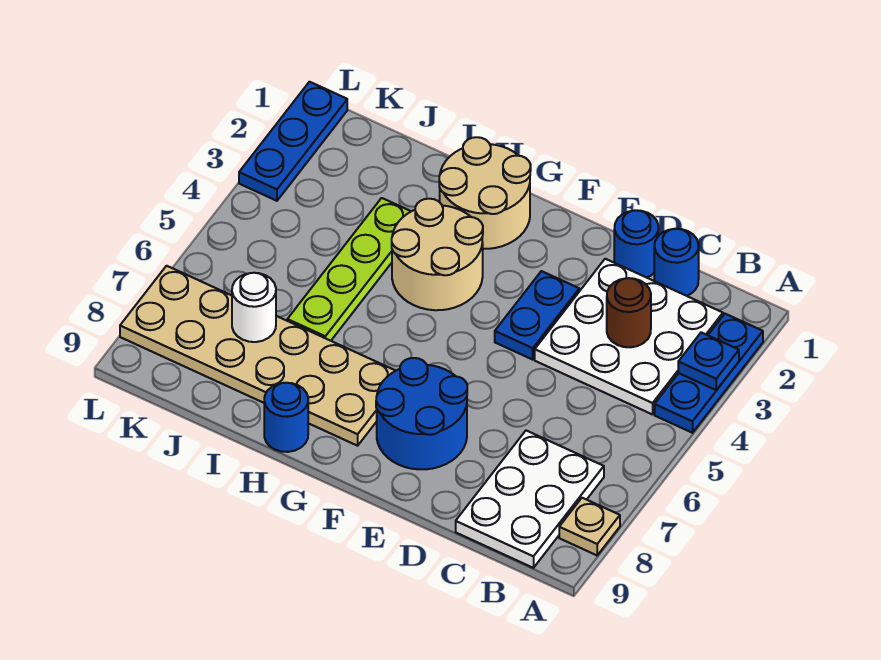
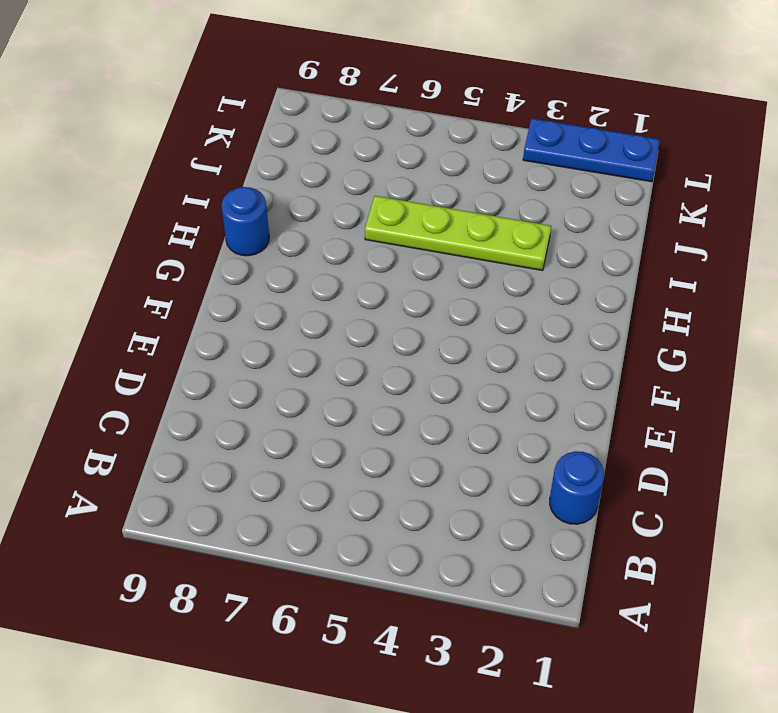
none -> blue plate A2:A4 level 1
none -> tan plate A8 level 1
none -> white plate B2:D4 level 1

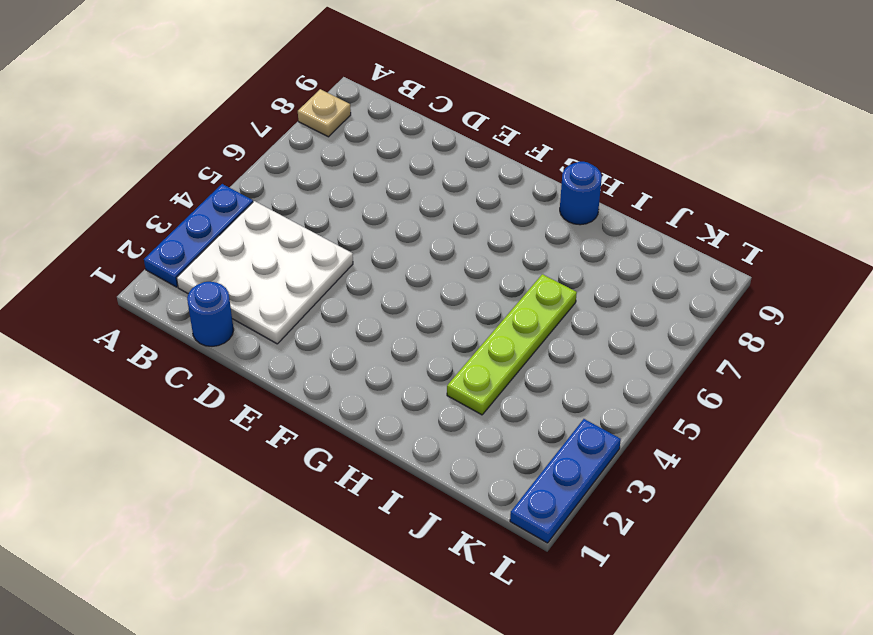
none -> white plate B7:C9 level 1
none -> blue round brick D1 level 1
none -> blue plate E3:E4 level 1

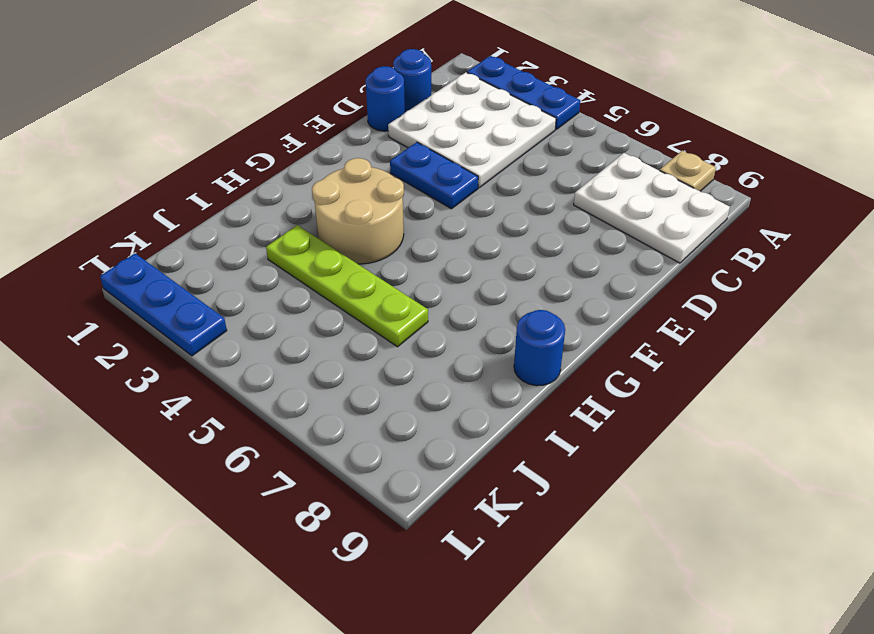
none -> blue round brick E7:F8 level 1
none -> tan round brick G1:H2 level 1
none -> tan plate G7:L8 level 1

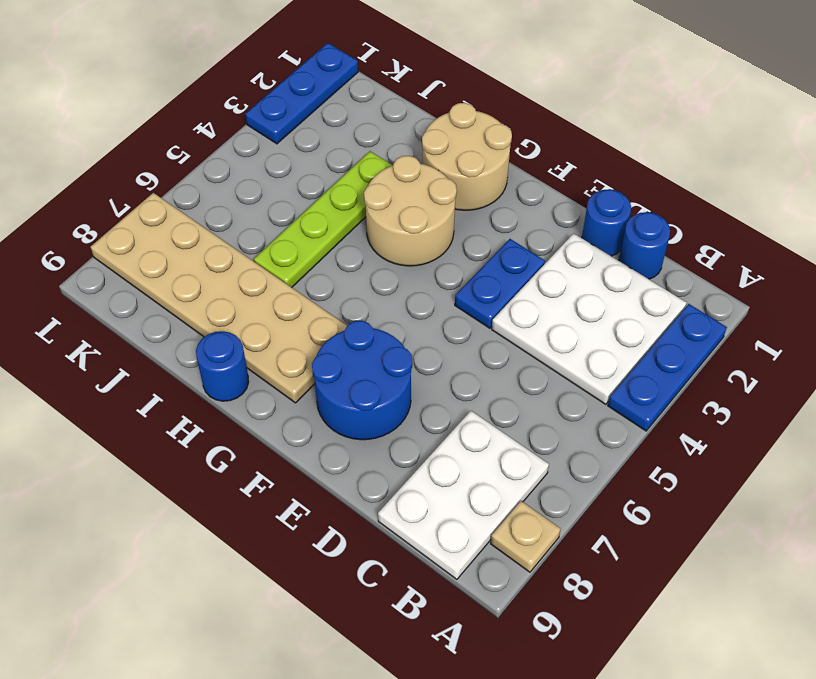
none -> blue plate A3 level 2
none -> brown round brick C3 level 2
none -> white round brick J7 level 2

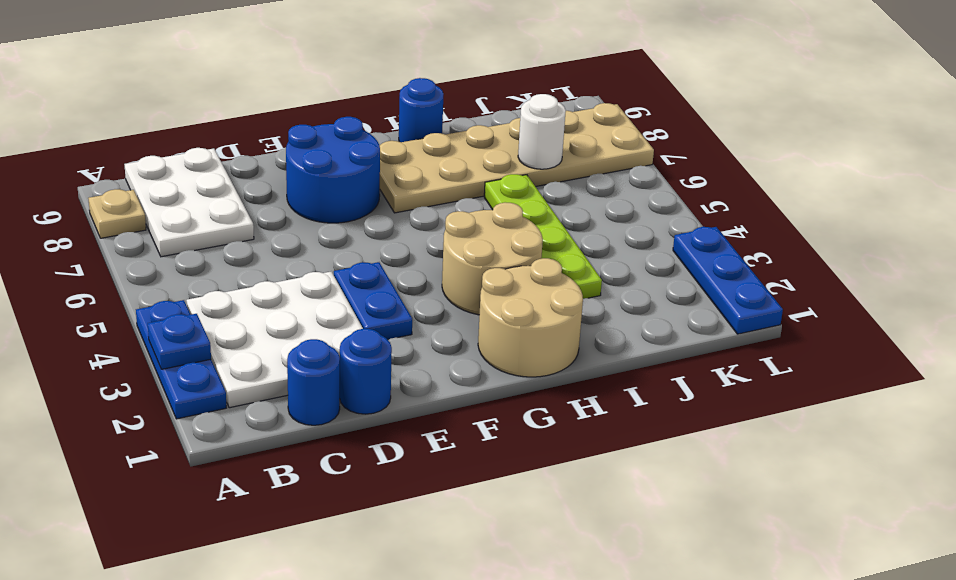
none -> brown round brick C3 level 2

